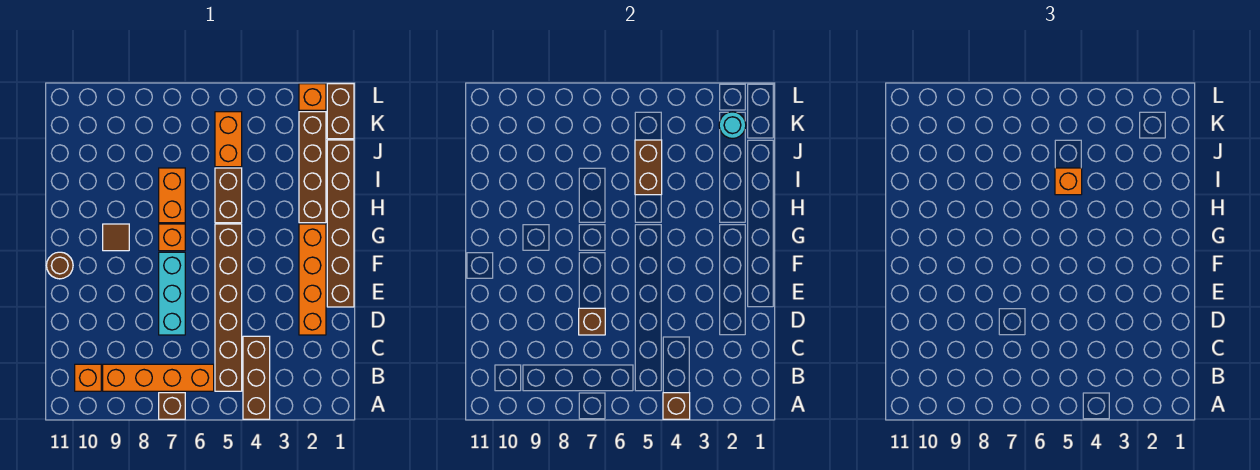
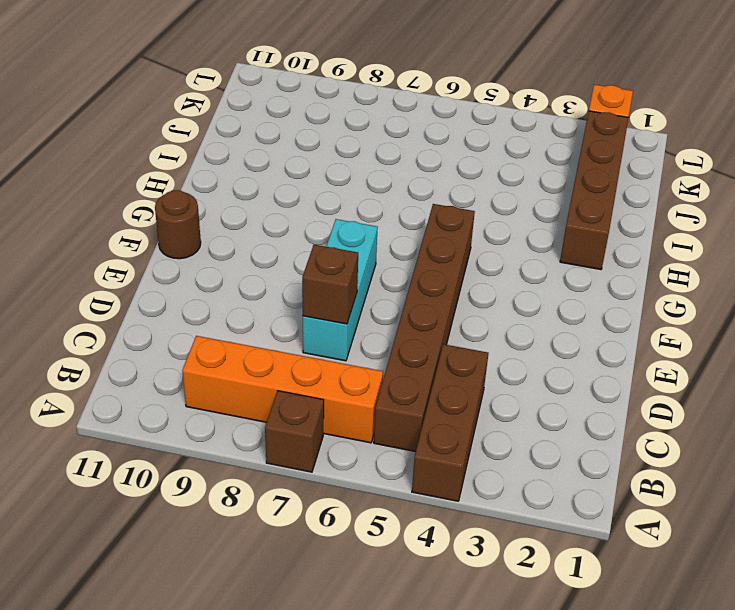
none -> orange brick B10 level 1
none -> orange brick D2:G2 level 1
none -> brown brick E1:J1 level 1

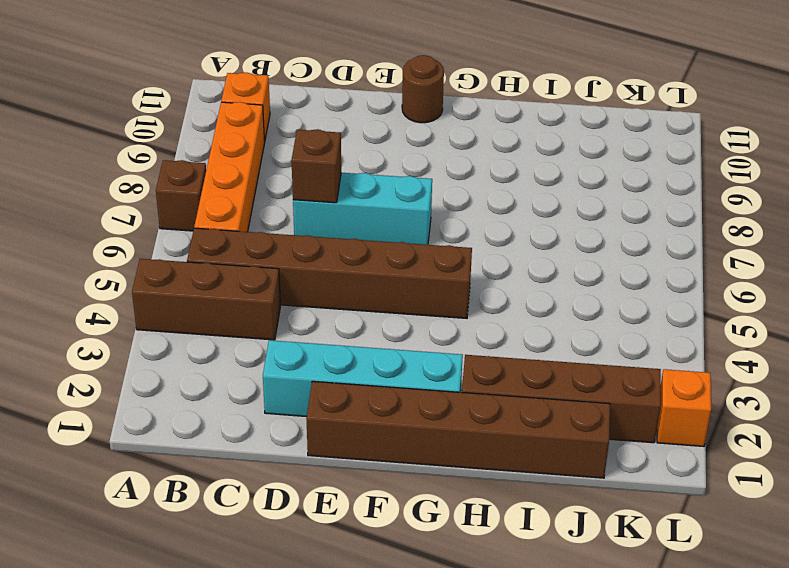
cyan brick D2:G2 level 1 -> orange brick D2:G2 level 1
none -> orange brick G7 level 1
none -> brown tile G9 level 1
none -> brown brick H5:I5 level 1

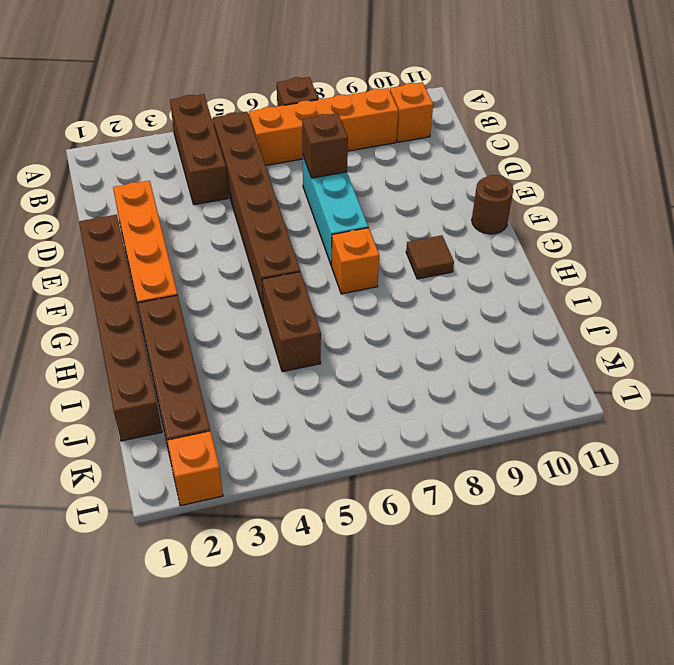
none -> orange brick H7:I7 level 1
none -> orange brick J5:K5 level 1
none -> brown brick K1:L1 level 1

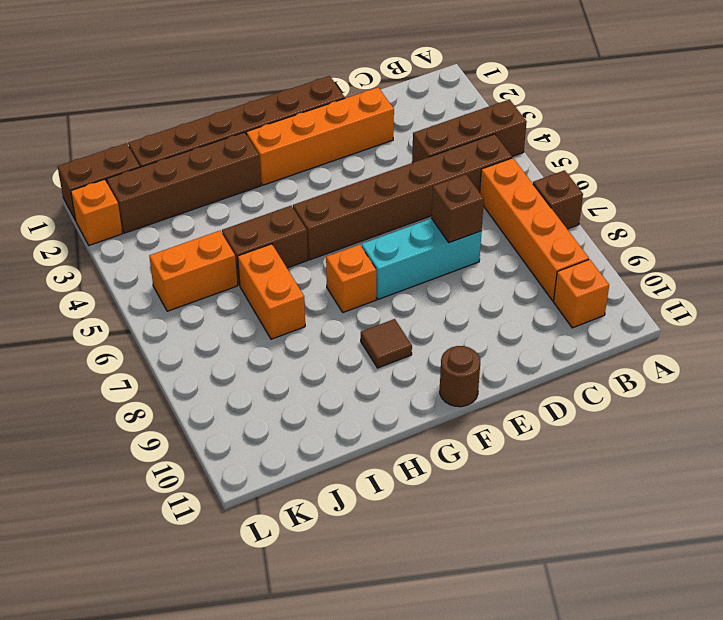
orange brick I6:I7 level 1 -> orange brick H7:I7 level 1
none -> brown brick A4 level 2
none -> brown brick I5:J5 level 2
none -> cyan round brick K2 level 2

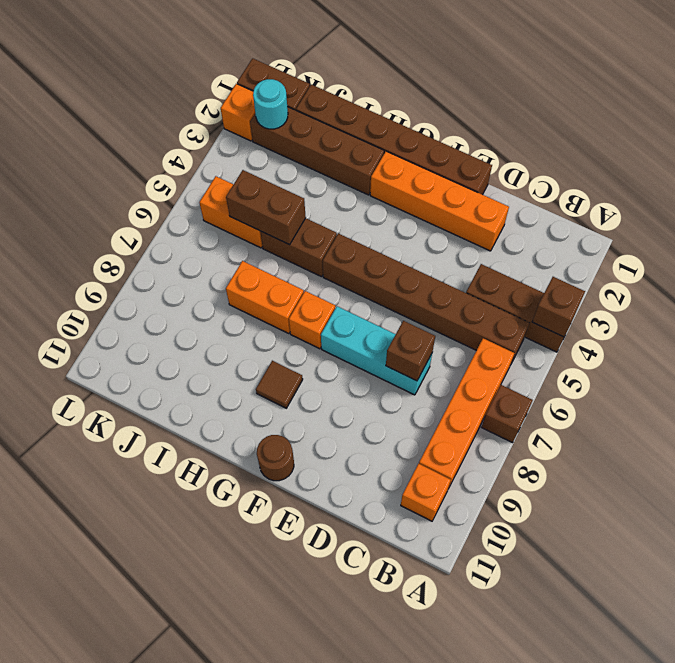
none -> orange brick I5 level 3

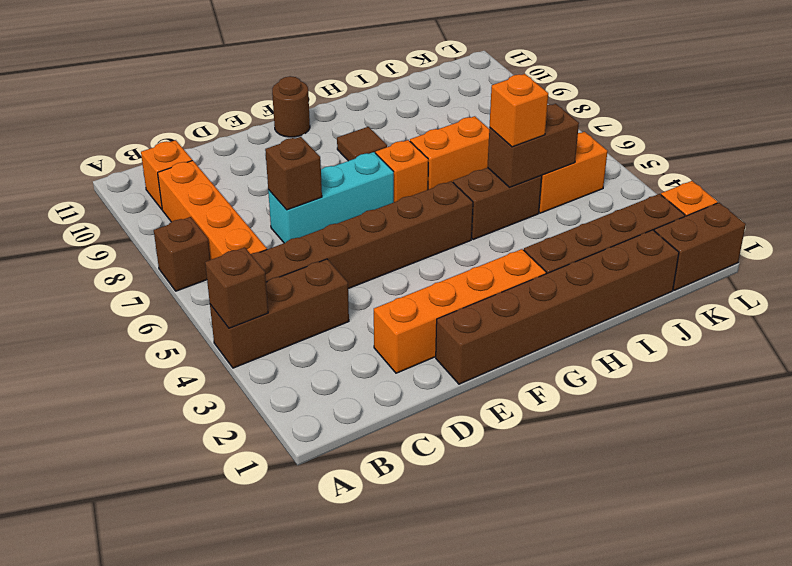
none -> cyan round brick K2 level 2

